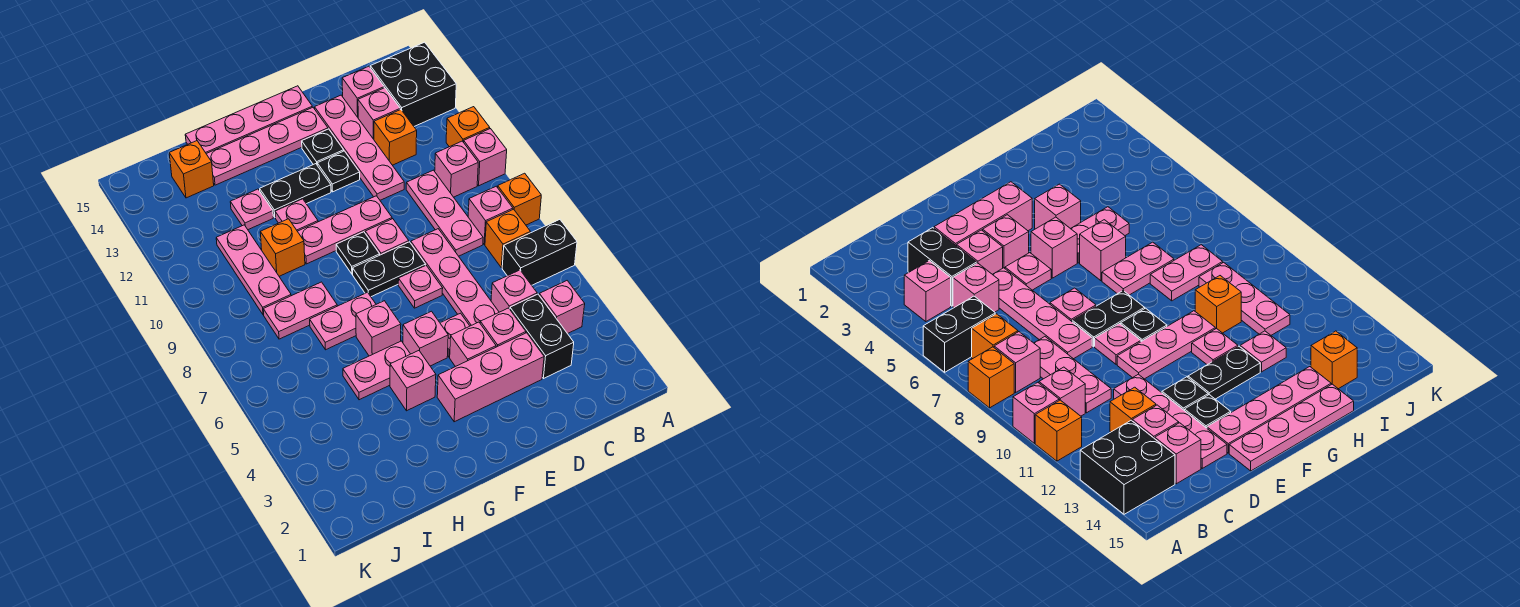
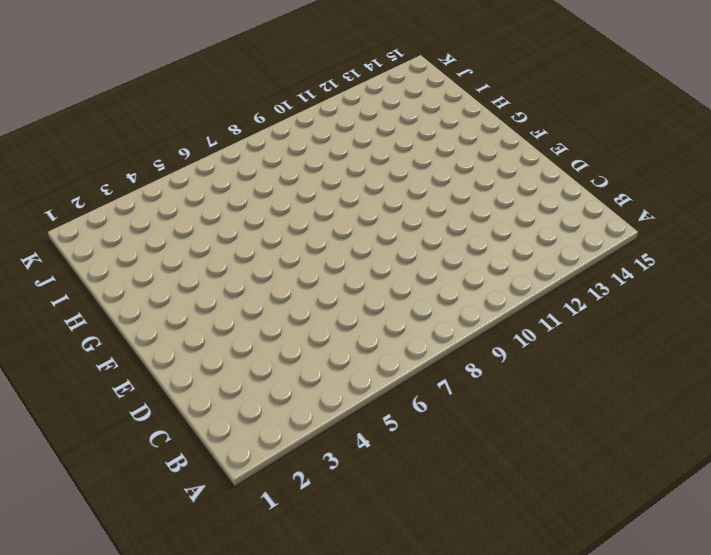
none -> black brick A6:B6 level 1
none -> orange brick A8 level 1
none -> pink brick A10 level 1
none -> orange brick A11 level 1

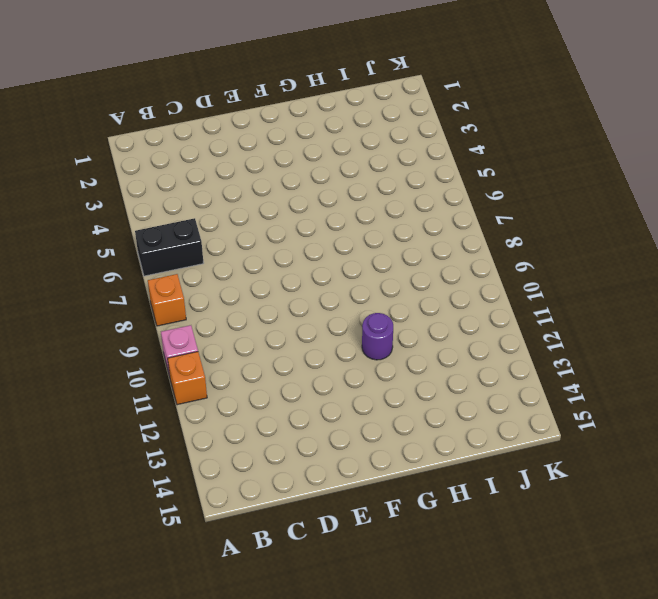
purple round brick G11 level 1 -> pink plate G11 level 1
none -> black brick A13:B14 level 1
none -> pink brick B4 level 1
none -> orange brick B7 level 1
none -> pink brick B8 level 1

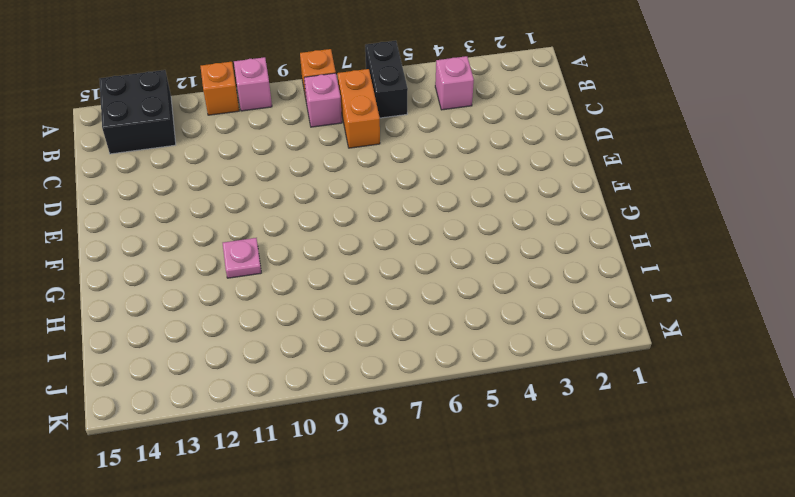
orange brick B7:C7 level 1 -> orange brick B7 level 1
none -> pink brick B10 level 1
none -> black brick C3:C4 level 1
none -> pink brick C5 level 1
none -> pink plate C8:C10 level 1

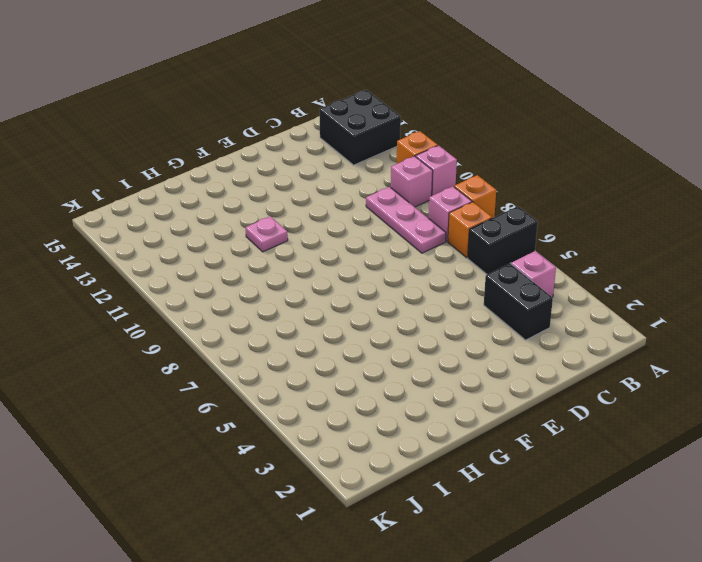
none -> pink brick C5 level 1
none -> orange brick C12 level 1
none -> pink brick C13 level 1
none -> pink brick C14 level 1

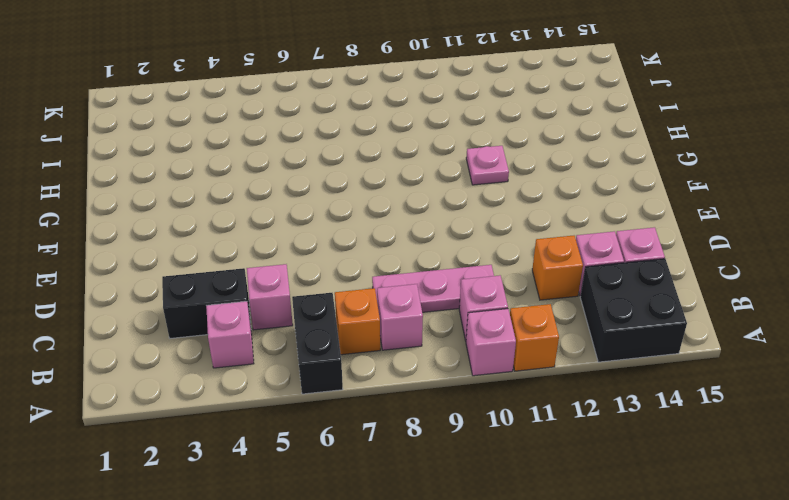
none -> orange brick A8 level 1
none -> pink brick D3:F3 level 1
none -> pink brick D4 level 1
none -> pink plate D5:D8 level 1

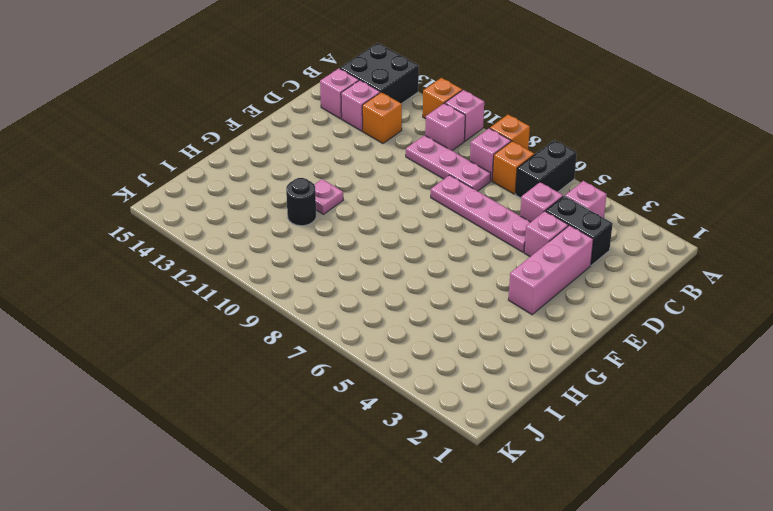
black round brick H11 level 1 -> none
none -> pink plate D11:D14 level 1
none -> pink brick E4 level 1
none -> pink plate E5 level 1
none -> pink plate E7 level 1

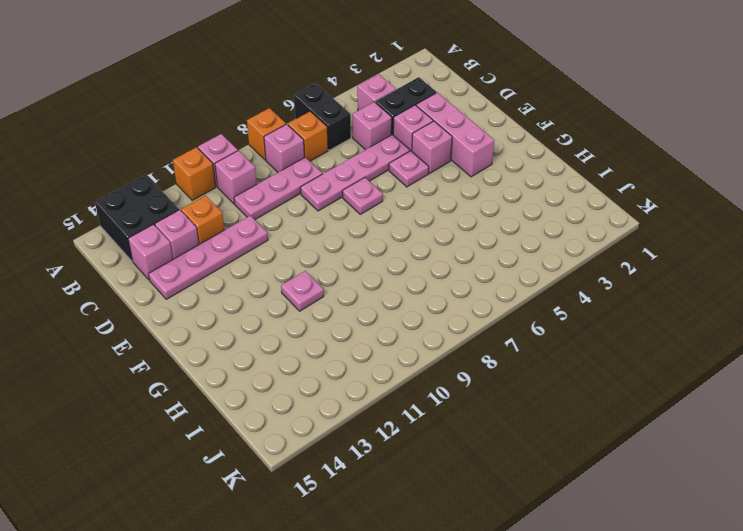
none -> black plate E8:F8 level 1
none -> pink plate E9 level 1
none -> pink plate E10:G10 level 1
none -> black plate E12 level 1

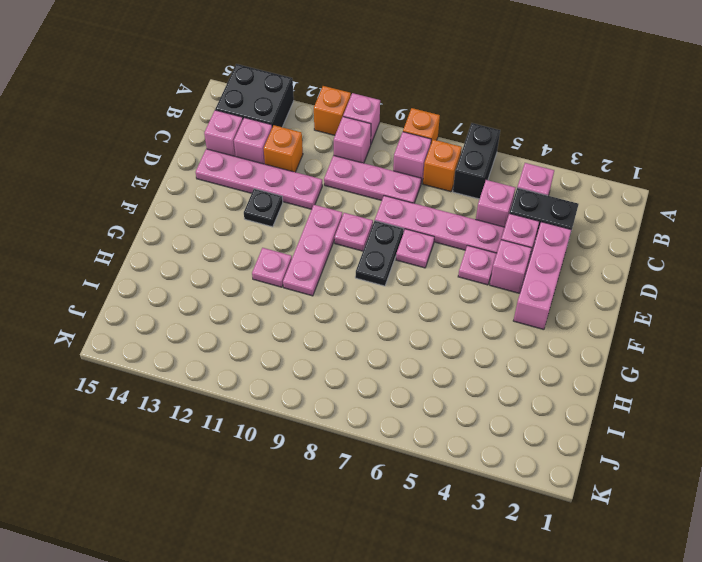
none -> black plate E13 level 1
none -> pink plate E14:H14 level 1
none -> pink plate E15:H15 level 1
none -> pink brick F5 level 1

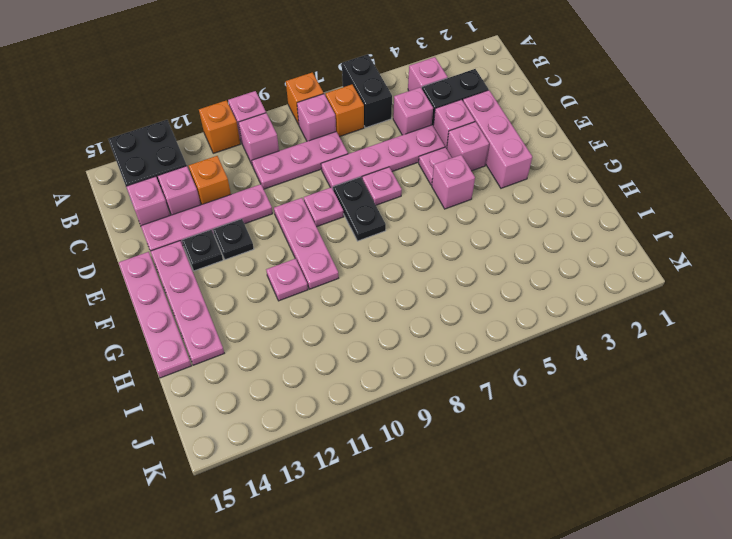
none -> black plate F9 level 1
none -> black plate F12:G12 level 1
none -> pink brick G4 level 1
none -> pink plate G5:H5 level 1

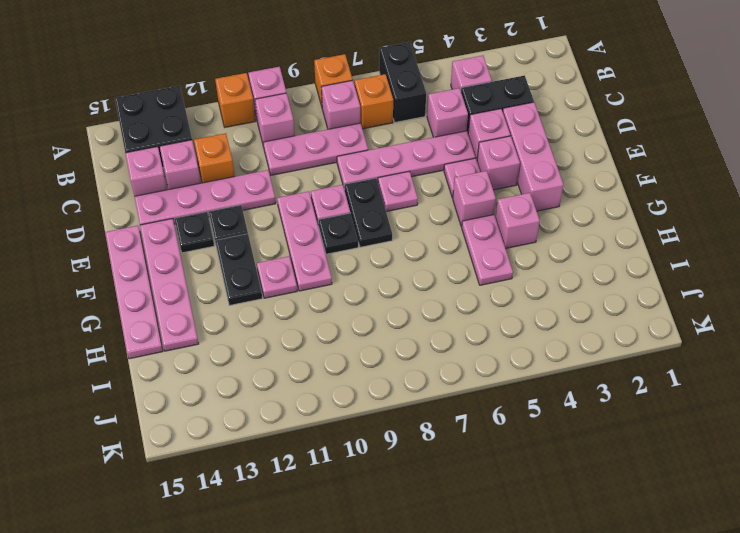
none -> pink brick G6 level 1
none -> pink plate G7:H7 level 1
none -> pink plate H8:I8 level 1
none -> orange brick H10 level 1

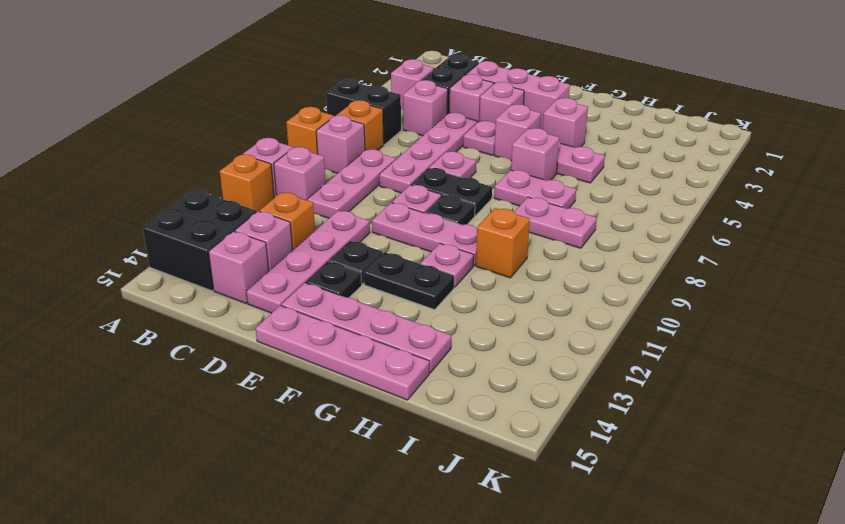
none -> pink plate H12 level 1
none -> pink plate I9:I11 level 1
none -> orange brick I14 level 1

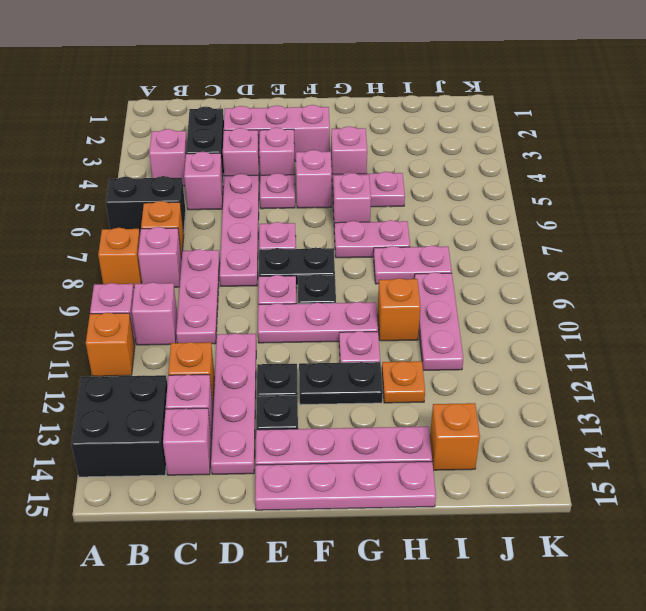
orange plate H12 level 1 -> pink plate H12 level 1

